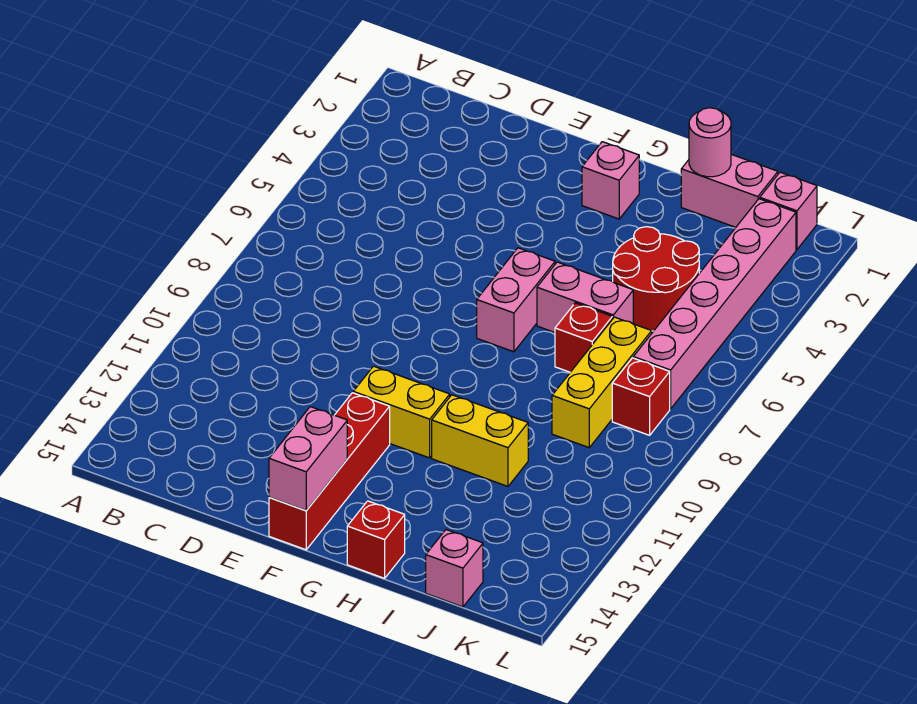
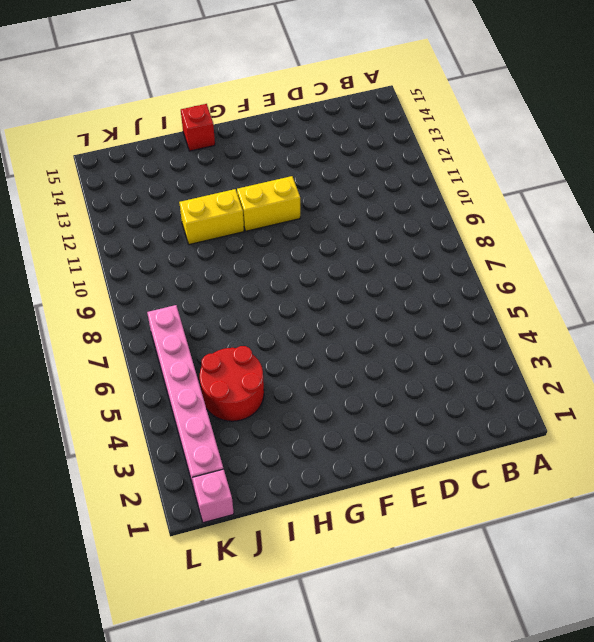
none -> red brick F12:F15 level 1
none -> pink brick G2 level 1
none -> pink brick G6:G7 level 1

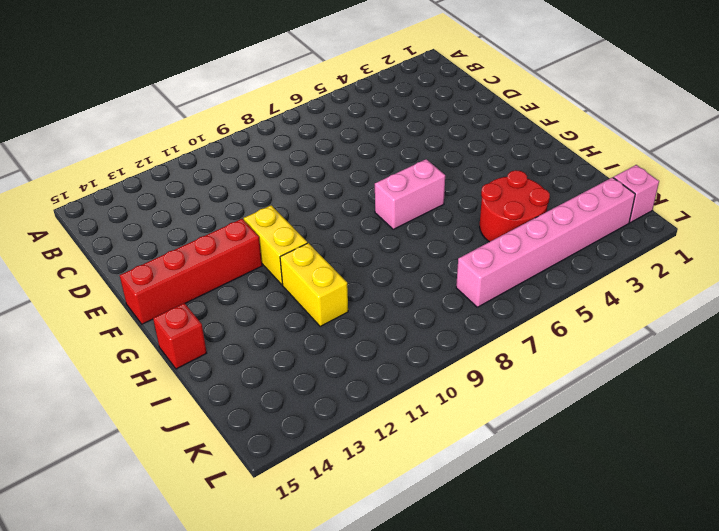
none -> pink brick G2 level 1
none -> pink brick H6:I6 level 1
none -> pink brick I1:J1 level 1

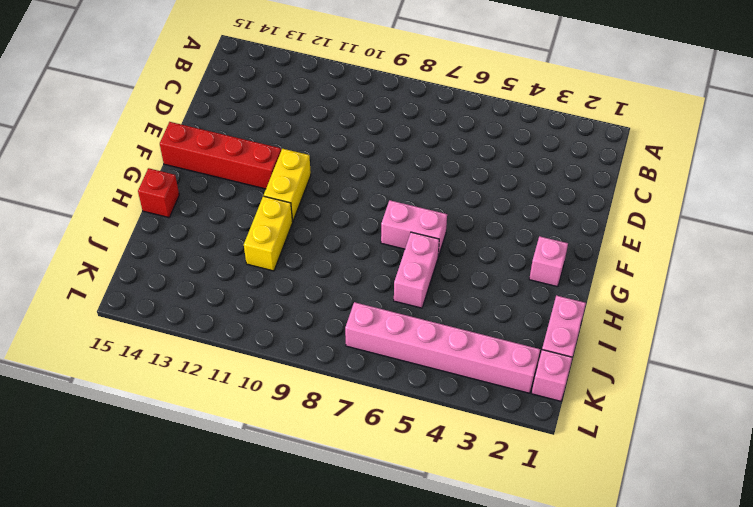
none -> red round brick I4:J5 level 1
none -> red brick I7 level 1
none -> yellow brick J7:J9 level 1

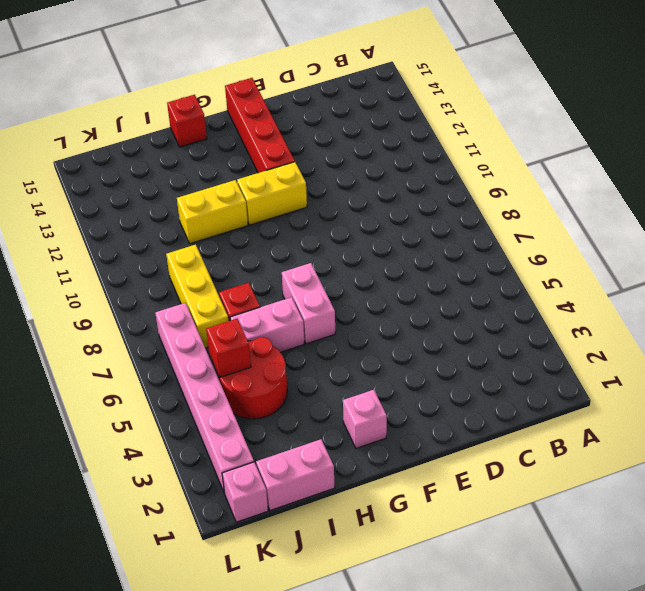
red brick J5 level 2 -> red brick K8 level 1
none -> pink brick J15 level 1
none -> pink brick F14:F15 level 2
none -> pink round brick I1 level 2

